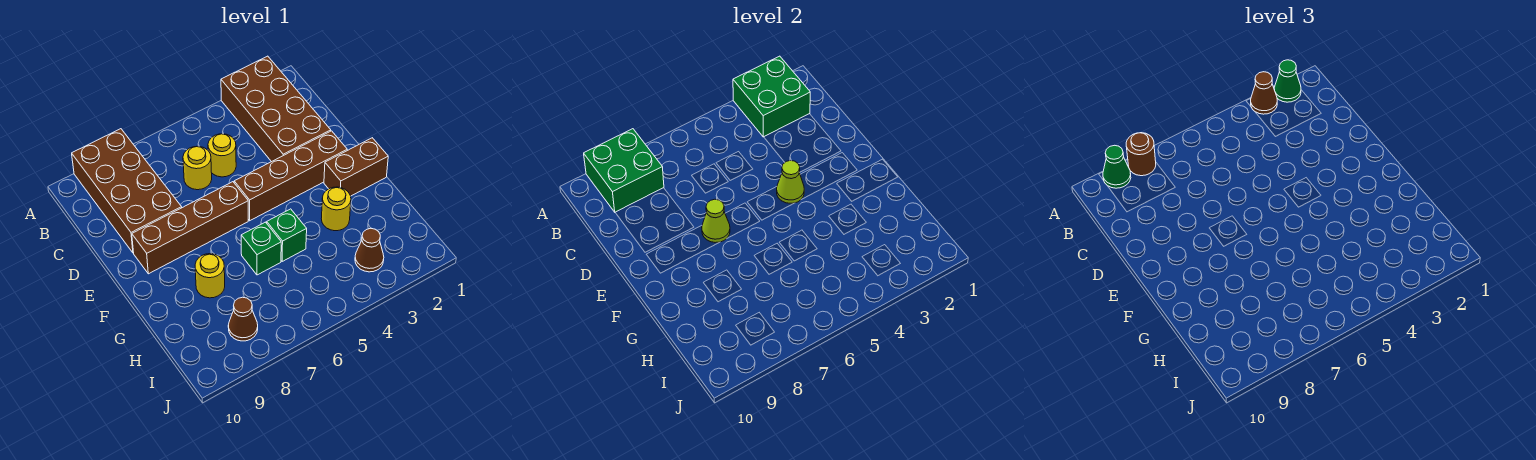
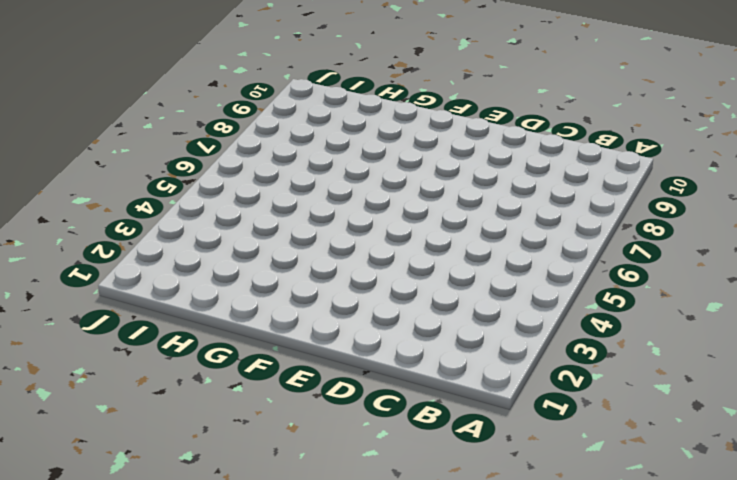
none -> brown brick A2:D3 level 1
none -> brown brick A8:D9 level 1
none -> yellow round brick C5 level 1

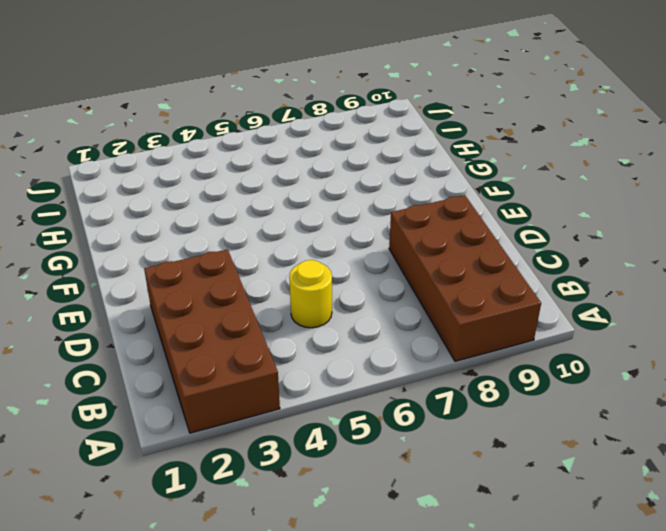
none -> yellow round brick C6 level 1
none -> brown brick E2:E5 level 1
none -> brown brick E6:E9 level 1

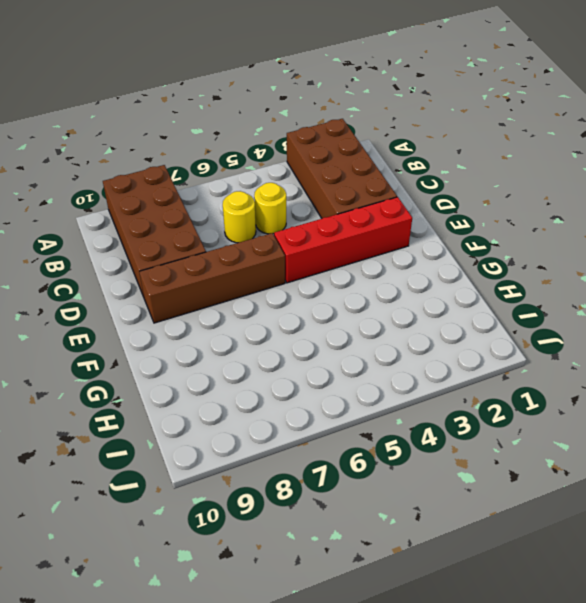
red brick E2:E5 level 1 -> brown brick E2:E5 level 1
none -> brown brick F1:F2 level 1
none -> yellow round brick G3 level 1
none -> green brick G5 level 1

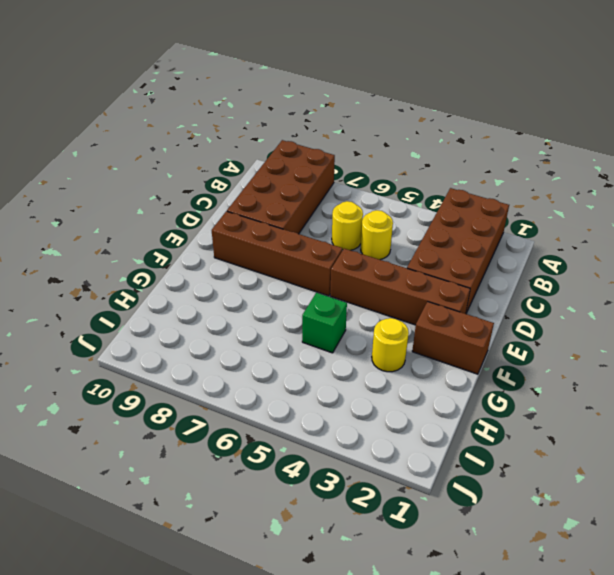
none -> green brick G6 level 1
none -> yellow round brick G8 level 1
none -> brown cone I3 level 1

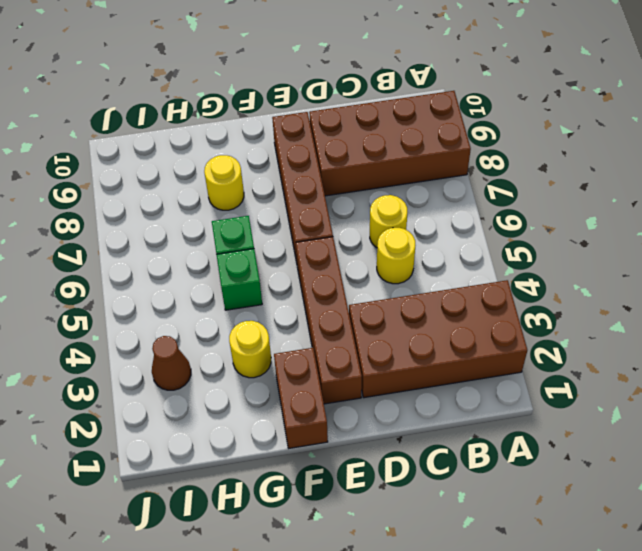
none -> brown cone I8 level 1
none -> green brick A2:B3 level 2
none -> green brick A8:B9 level 2

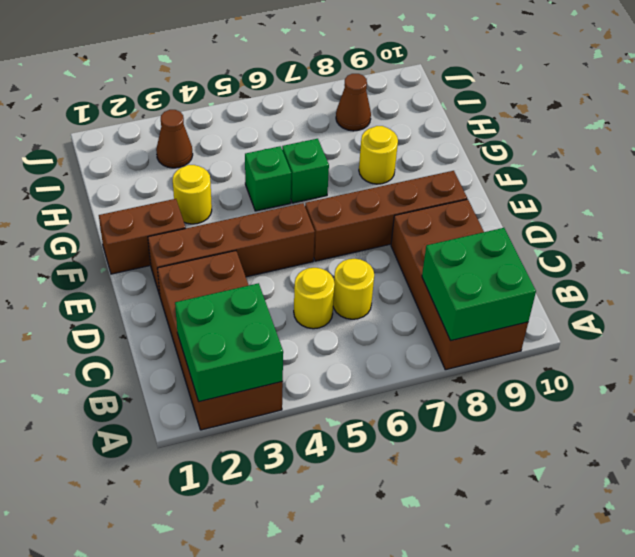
none -> lime cone E4 level 2
none -> lime cone E7 level 2
none -> green cone A2 level 3

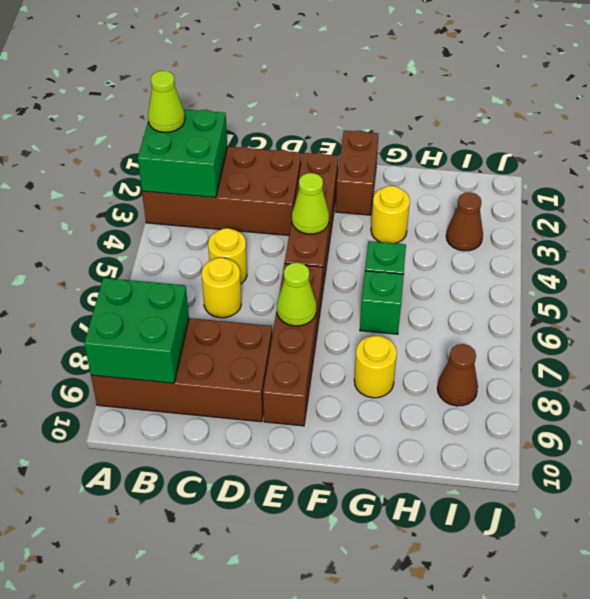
lime cone A2 level 3 -> green cone A2 level 3
none -> brown cone A3 level 3
none -> brown round brick A8 level 3
none -> green cone A9 level 3

